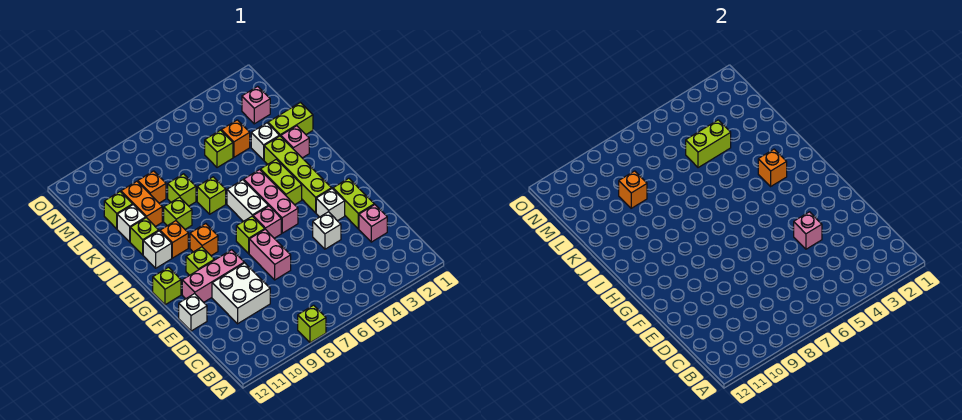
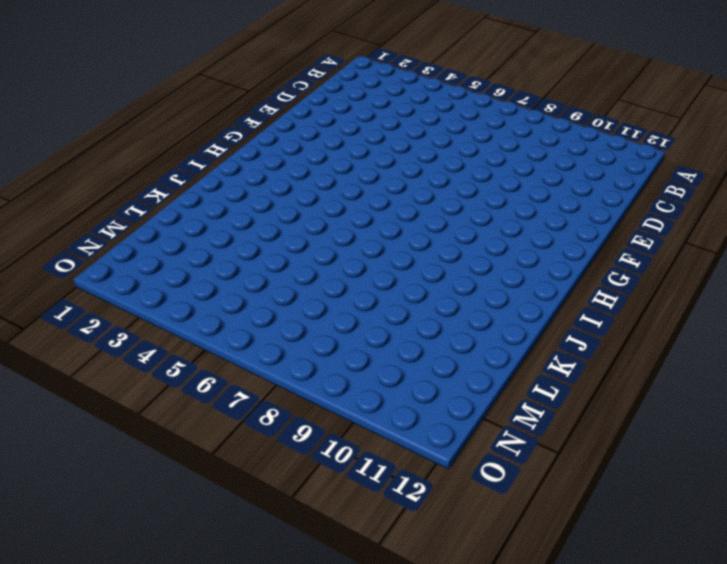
none -> lime brick A8 level 1
none -> pink brick D2 level 1
none -> white brick D9:E10 level 1
none -> lime brick E2:F2 level 1

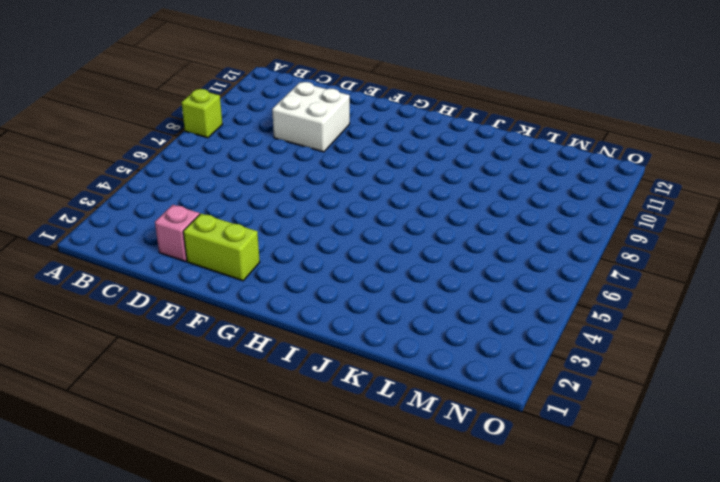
none -> white brick E4 level 1
none -> pink brick E7:F7 level 1
none -> white brick E12 level 1
none -> white brick F3 level 1

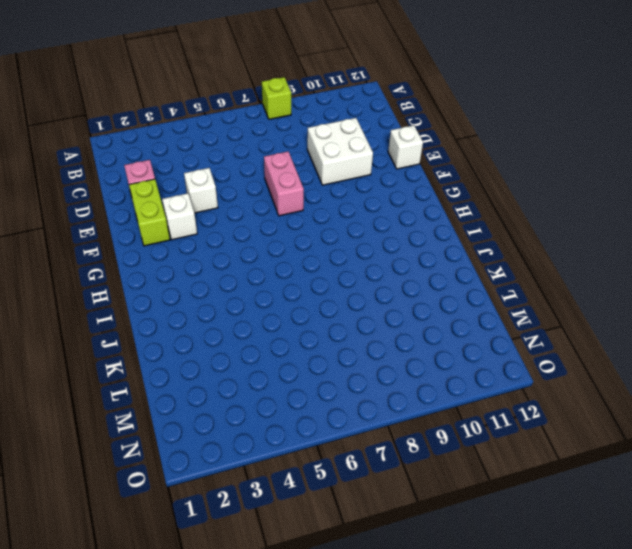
none -> pink brick F9:F11 level 1
none -> lime brick G3:J3 level 1
none -> pink brick G5:I5 level 1
none -> pink brick G6 level 1

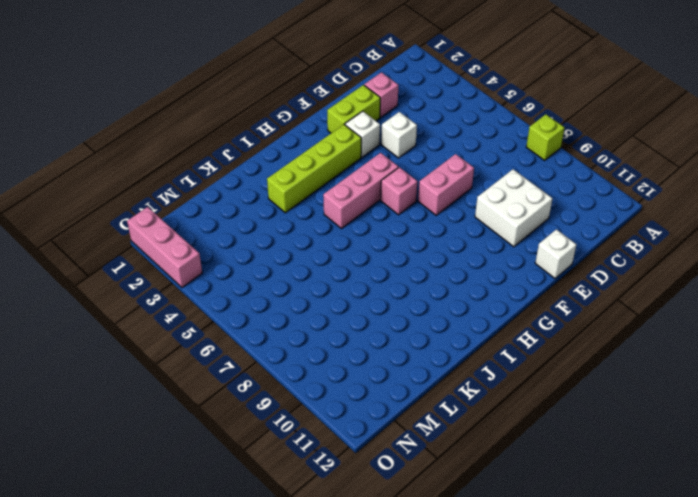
pink brick O1:O3 level 1 -> pink brick F9:F11 level 1
none -> lime brick G7 level 1
none -> lime brick G10 level 1
none -> lime brick G12 level 1
none -> lime brick H4:I4 level 1

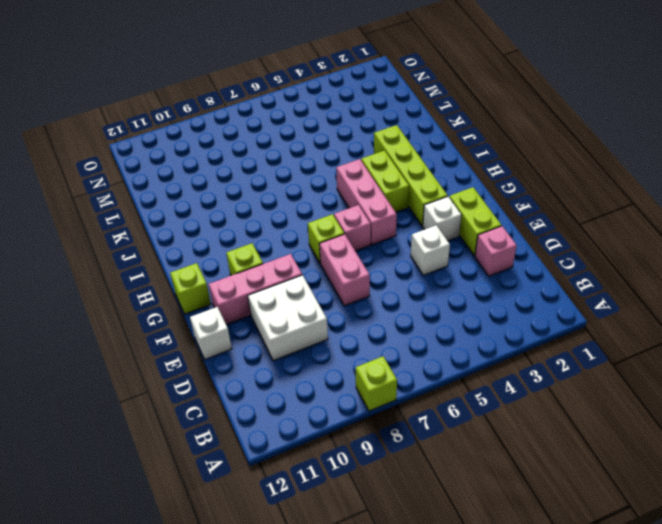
none -> white brick H6:I6 level 1
none -> orange brick H9 level 1
none -> orange brick I10 level 1
none -> white brick I11 level 1

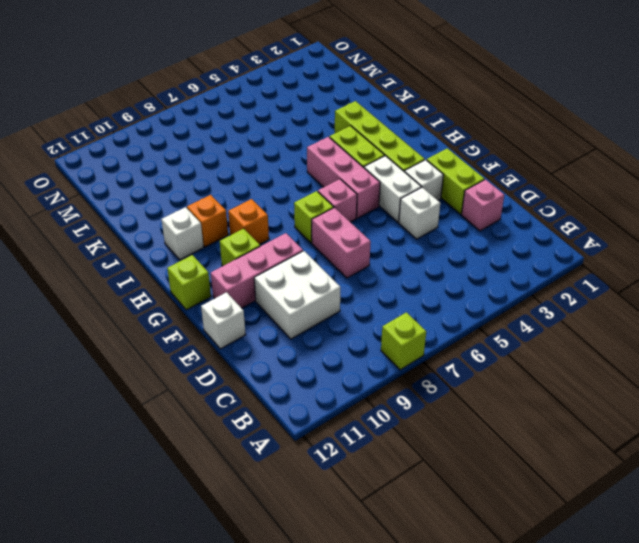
white brick F4:G4 level 1 -> white brick H6:I6 level 1
none -> pink brick J2 level 1
none -> lime brick J7 level 1
none -> lime brick J9 level 1
none -> lime brick J11 level 1

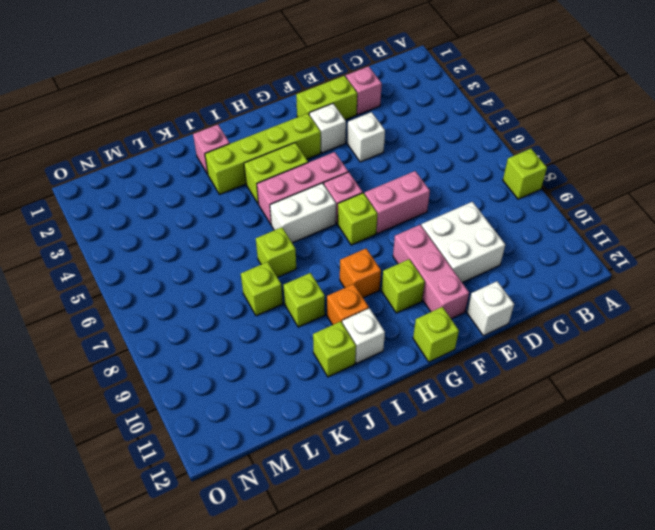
none -> lime brick K1:K2 level 1
none -> white brick K3 level 1
none -> orange brick K10:L10 level 1
none -> white brick K11 level 1

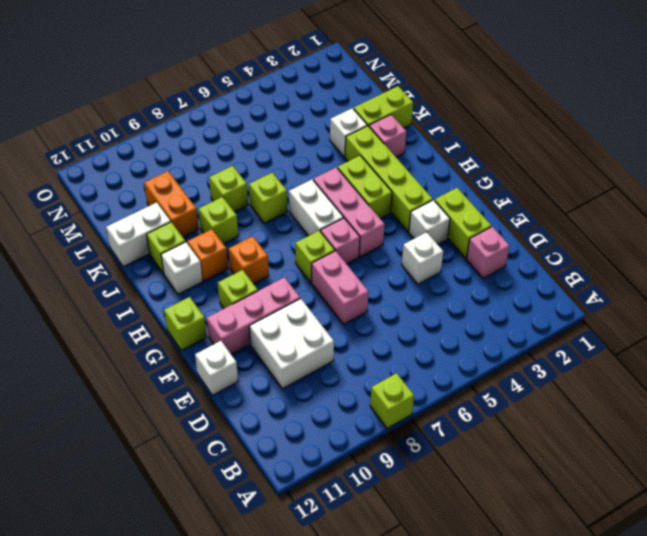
white brick K11:K12 level 1 -> white brick K11 level 1
none -> orange brick L4 level 1
none -> lime brick L5 level 1
none -> orange brick L9 level 1
none -> lime brick L11 level 1

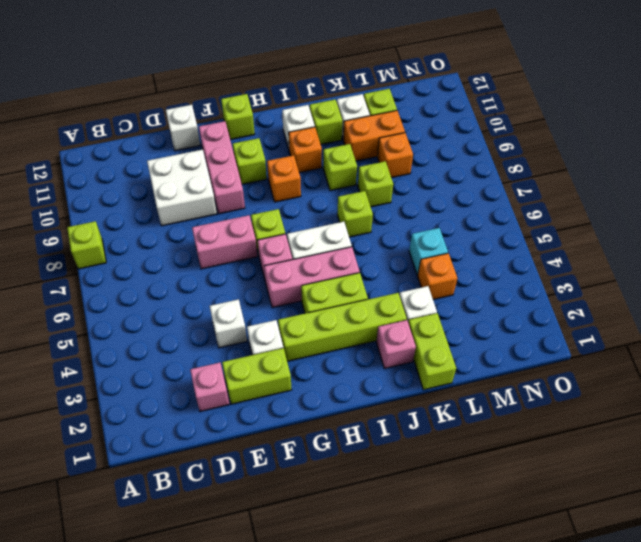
cyan brick L5 level 1 -> lime brick L5 level 1
none -> pink brick M2 level 1
none -> pink brick E4 level 2
none -> orange brick I3 level 2
none -> lime brick L4:L5 level 2

